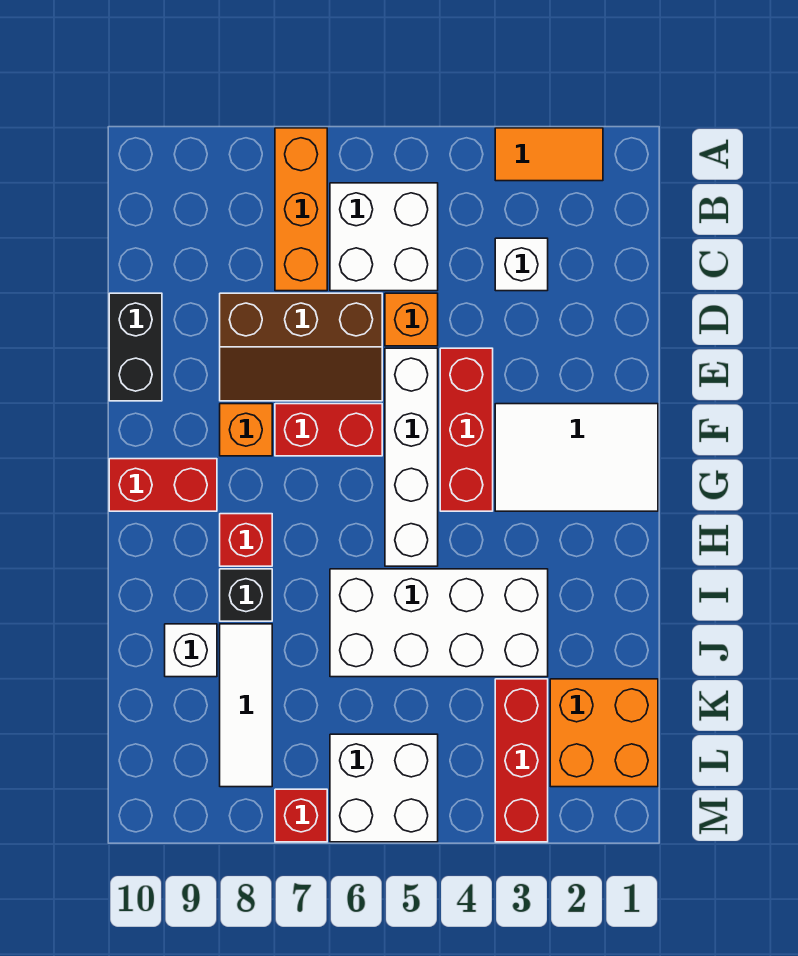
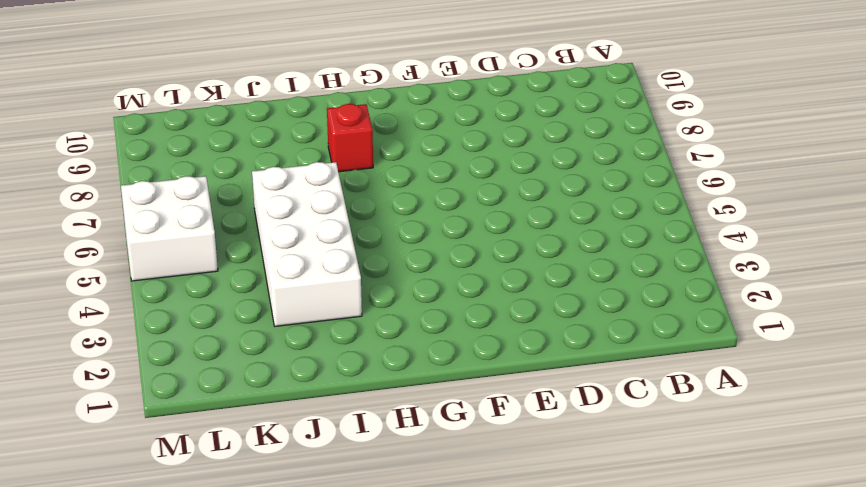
none -> orange tile A2:A3 level 1
none -> orange brick A7:C7 level 1
none -> white brick B5:C6 level 1

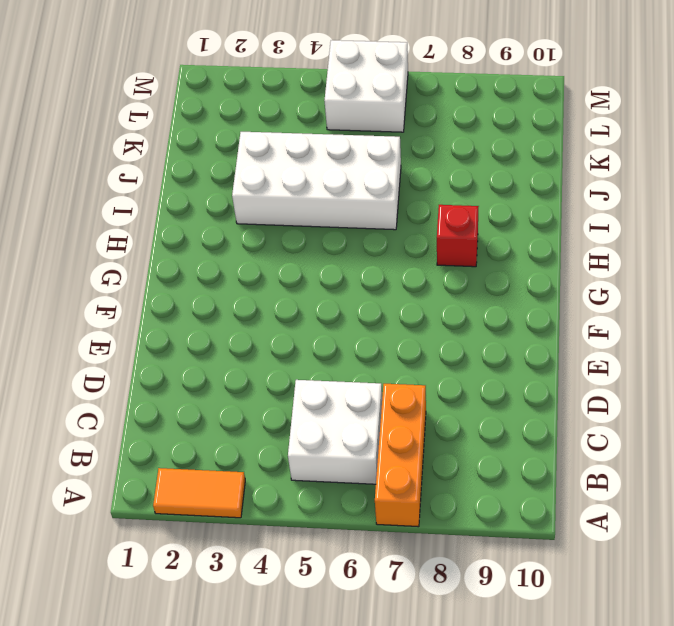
none -> white brick C3 level 1
none -> orange brick D5 level 1
none -> brown slope D6:E8 level 1 top D

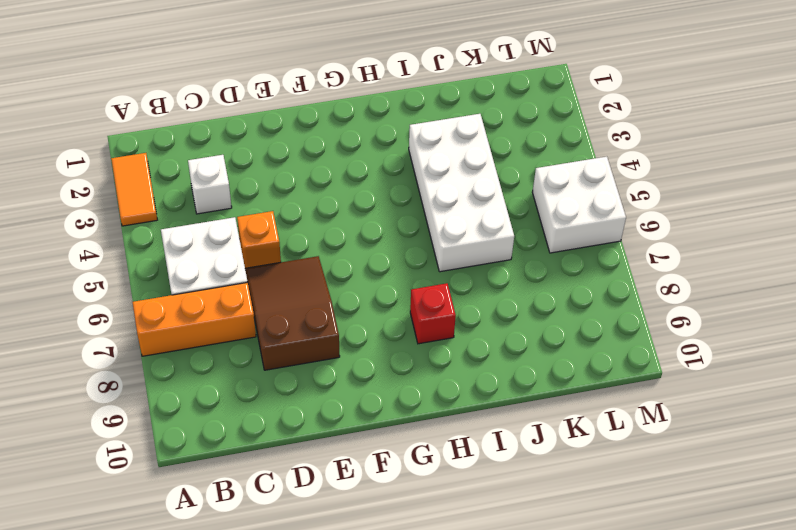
brown slope D6:E8 level 1 top 8 -> brown slope D6:E8 level 1 top D
none -> black brick D10:E10 level 1
none -> red brick E4:G4 level 1
none -> white brick E5:H5 level 1

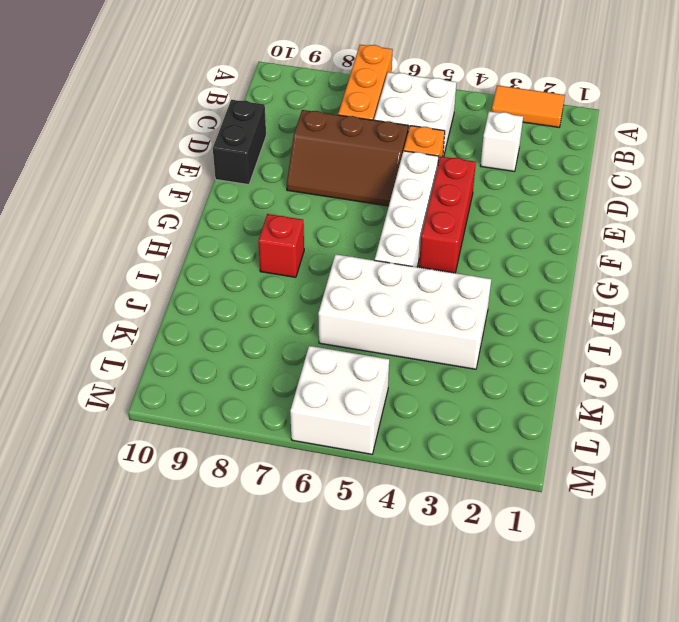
none -> white tile F1:G3 level 1
none -> red brick F6:F7 level 1
none -> orange brick F8 level 1

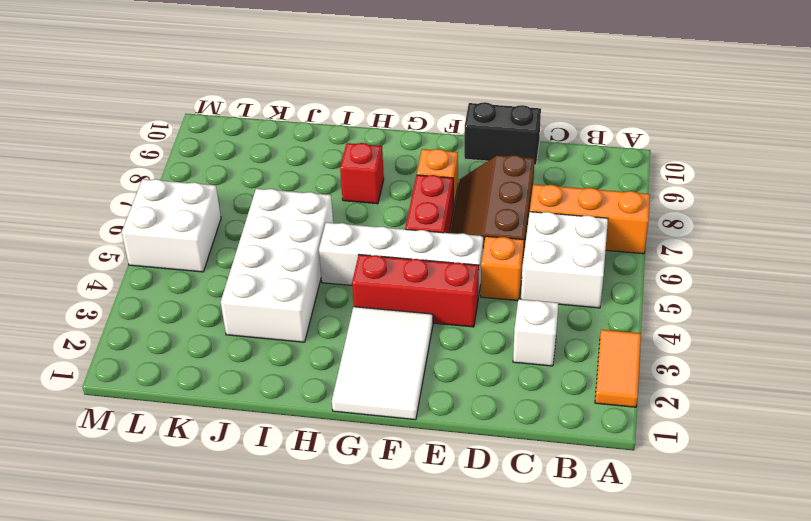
none -> red brick G9:G10 level 1
none -> black brick I8 level 1
none -> white tile J8:L8 level 1

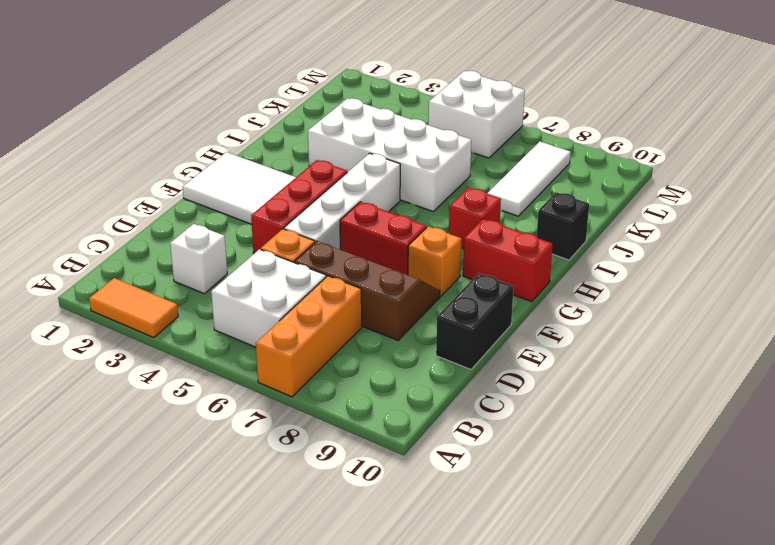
black brick I10 level 1 -> black brick I8 level 1
none -> white brick J9 level 1
none -> orange brick K1:L2 level 1
none -> red brick K3:M3 level 1

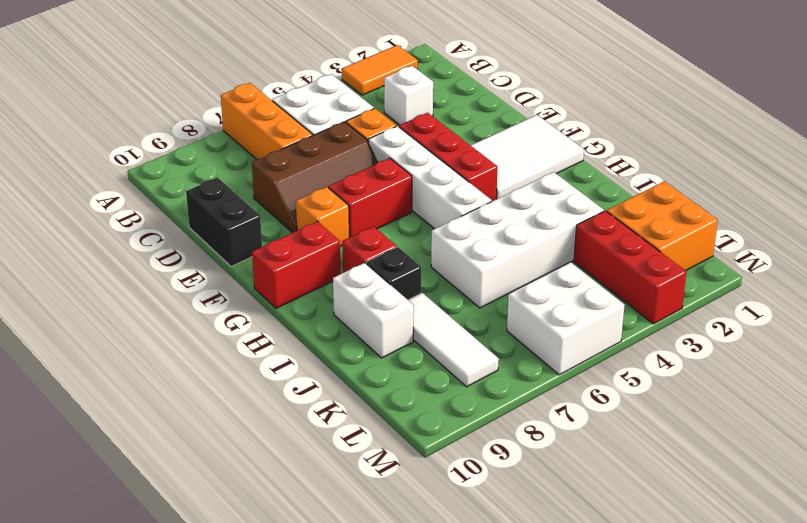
white brick I9:J9 level 1 -> white brick J9 level 1
none -> red brick M7 level 1

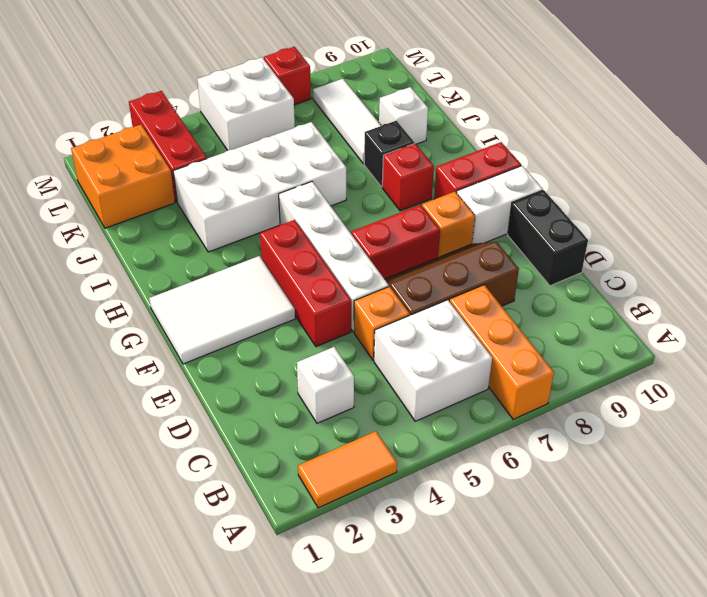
white brick F9:F10 level 1 -> none

